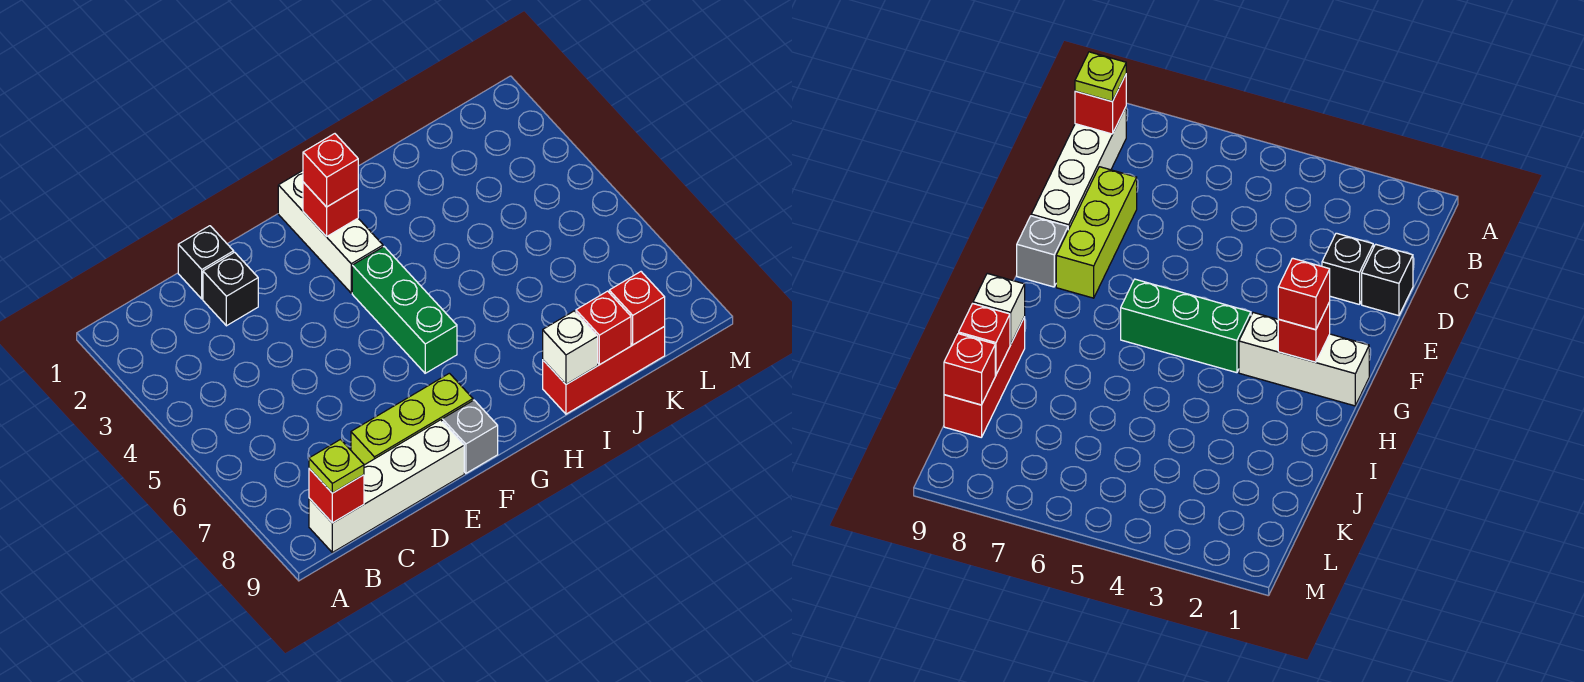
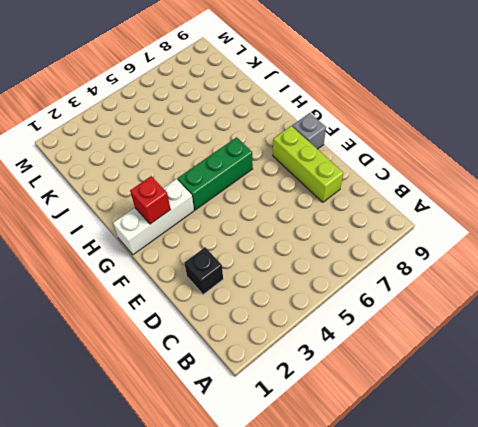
none -> white brick B9:E9 level 1
none -> black brick D1 level 1
none -> red brick I9:K9 level 1

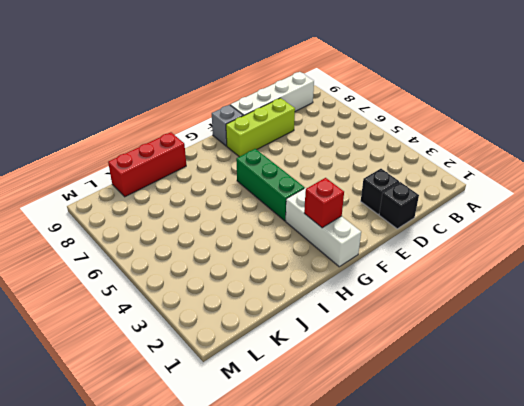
none -> red brick B9 level 2
none -> white brick I9 level 2
none -> red brick J9 level 2

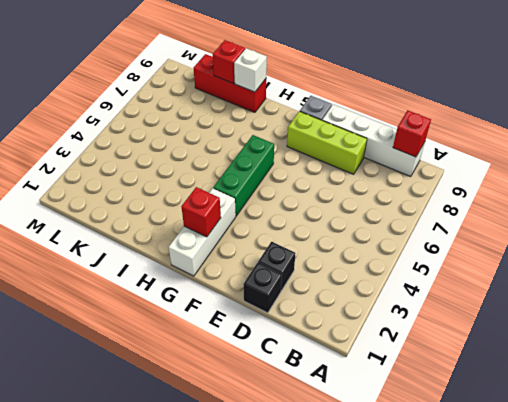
none -> red brick K9 level 2
none -> lime plate B9 level 3
none -> red brick G2 level 3

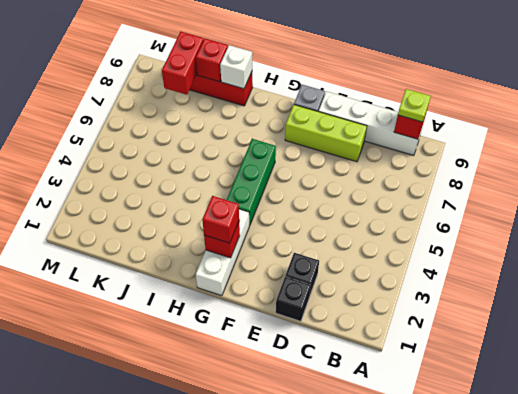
red brick K8:K9 level 2 -> red brick K9 level 2

